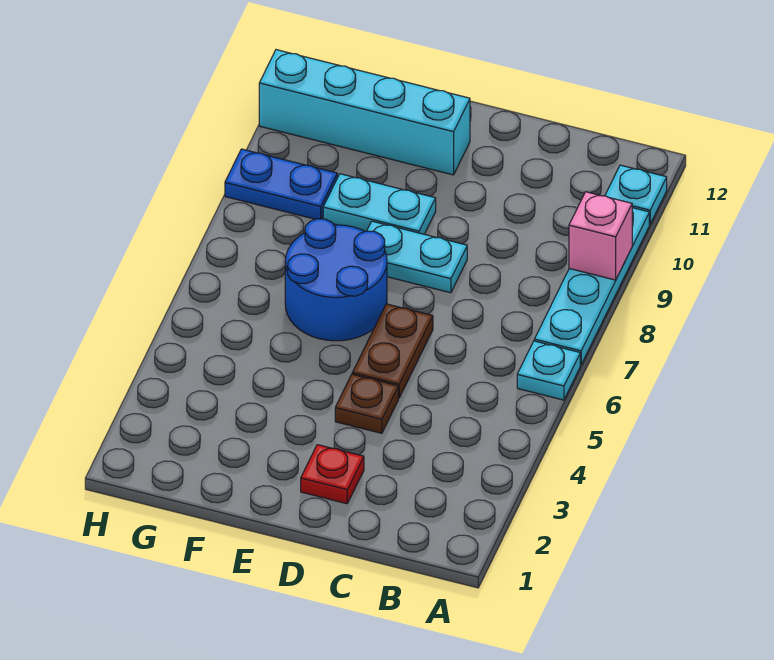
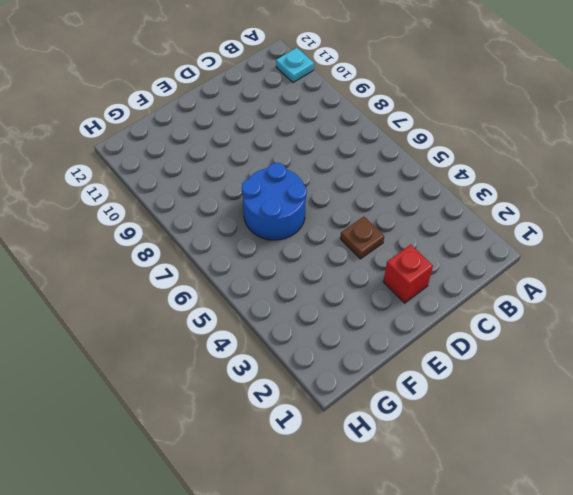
red brick D2 level 1 -> red plate D2 level 1
none -> cyan plate A6 level 1
none -> cyan plate A7:A10 level 1
none -> brown plate D5:D6 level 1

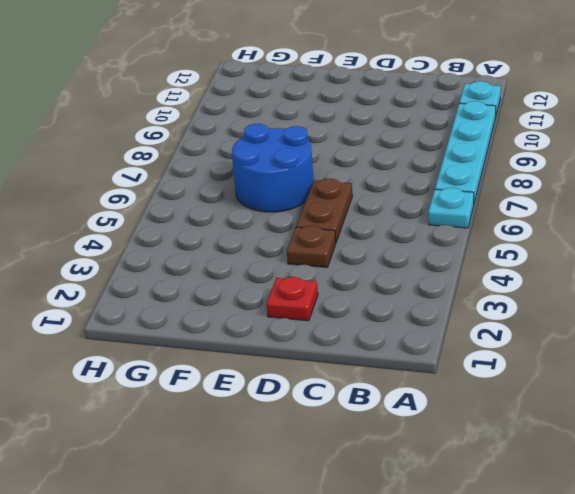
none -> cyan plate D8:E8 level 1
none -> cyan plate E9:F9 level 1
none -> cyan brick E11:H11 level 1

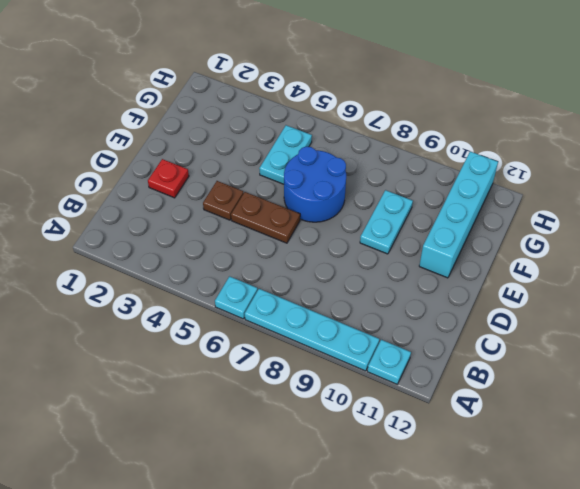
cyan plate F5:G5 level 1 -> cyan plate D8:E8 level 1
none -> blue plate G9:H9 level 1
none -> pink brick A9 level 2

